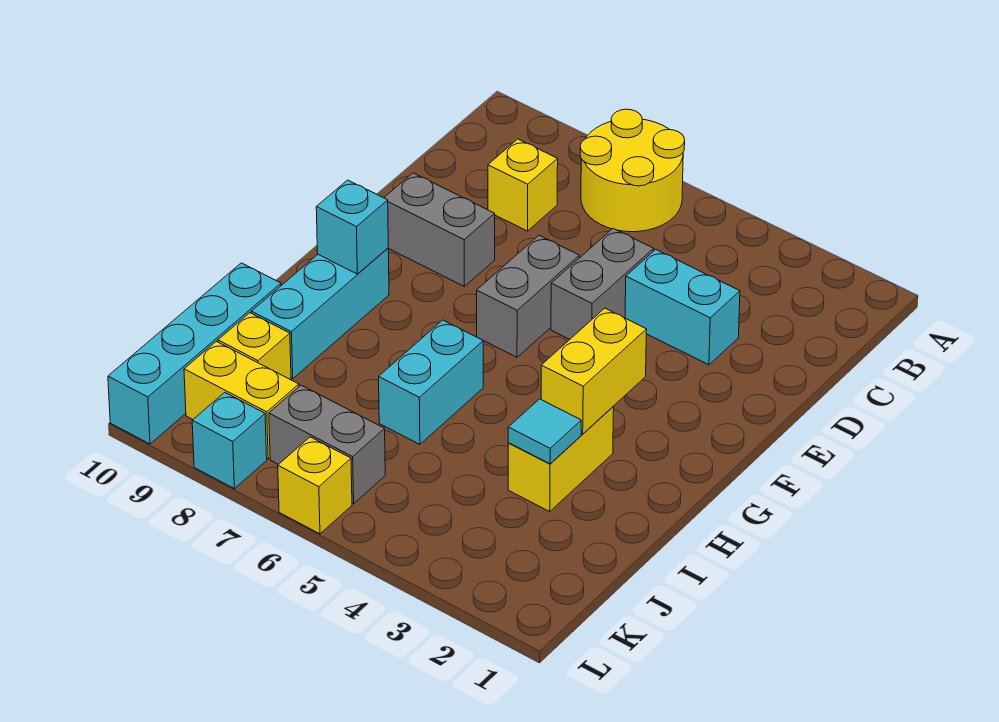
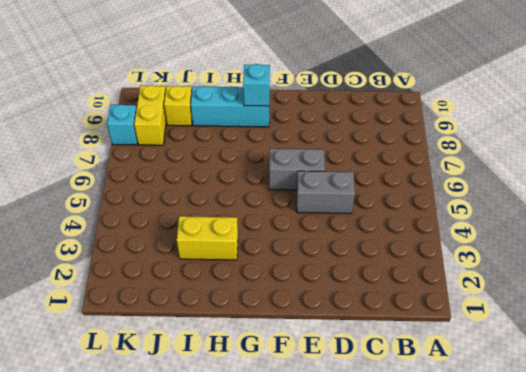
none -> yellow round brick A6:B7 level 1
none -> yellow brick C8 level 1
none -> cyan brick D3:D4 level 1

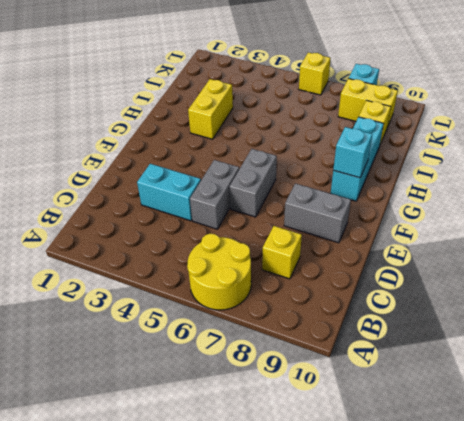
none -> cyan brick H6:I6 level 1
none -> cyan brick I10:L10 level 1
none -> grey brick K6:K7 level 1

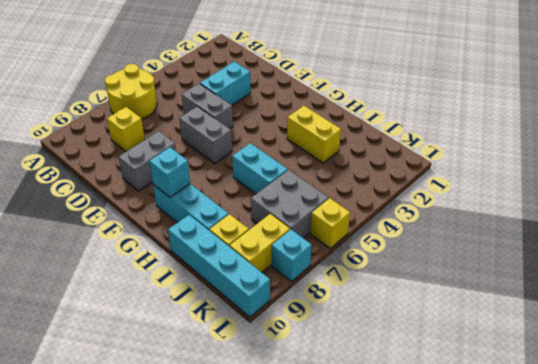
grey brick J6:K7 level 1 -> grey brick K6:K7 level 1
none -> yellow brick G3:H3 level 2
none -> cyan tile I3 level 2

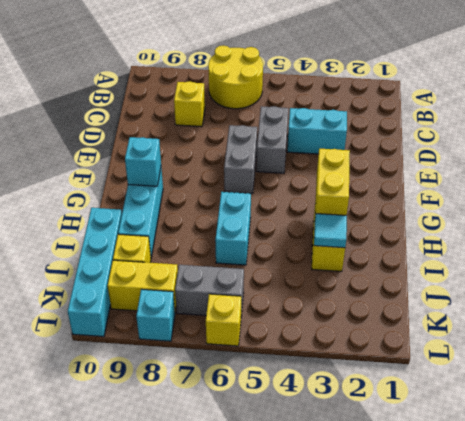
none -> grey brick E8:E9 level 1

